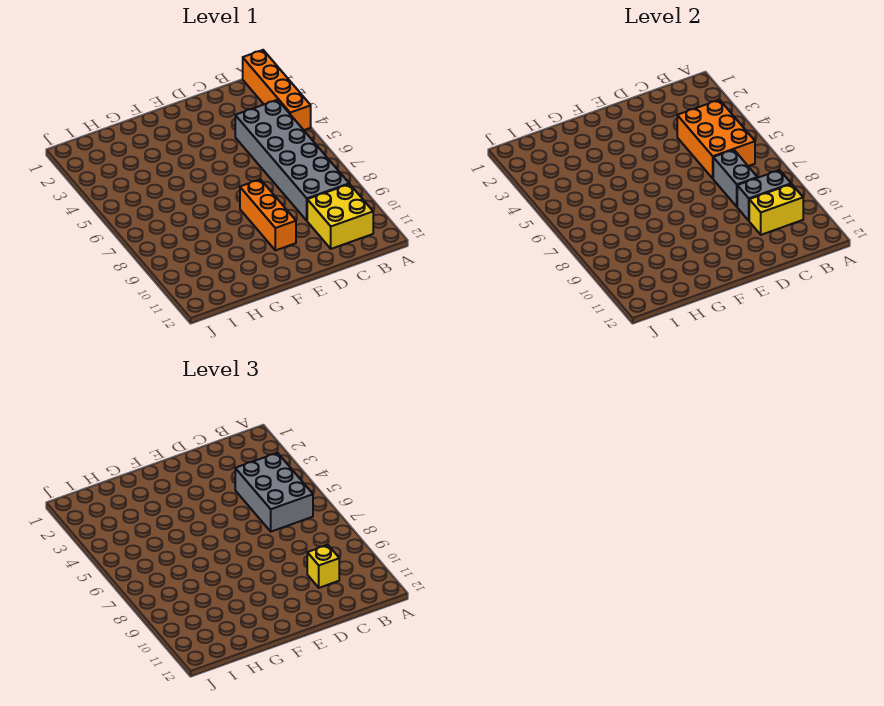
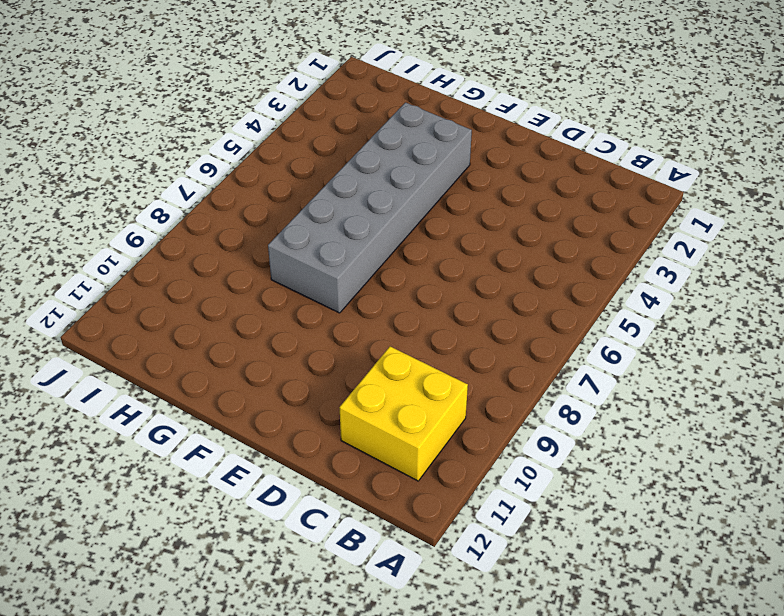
grey brick F3:G8 level 1 -> grey brick B4:C9 level 1
none -> orange brick A1:A4 level 1
none -> orange brick E8:E10 level 1

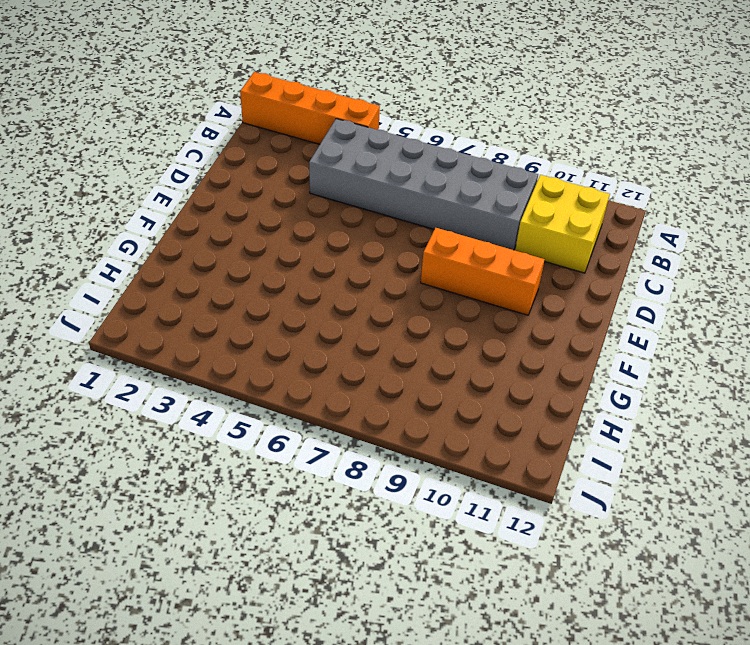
none -> orange brick B4:C6 level 2
none -> grey brick B9:C9 level 2

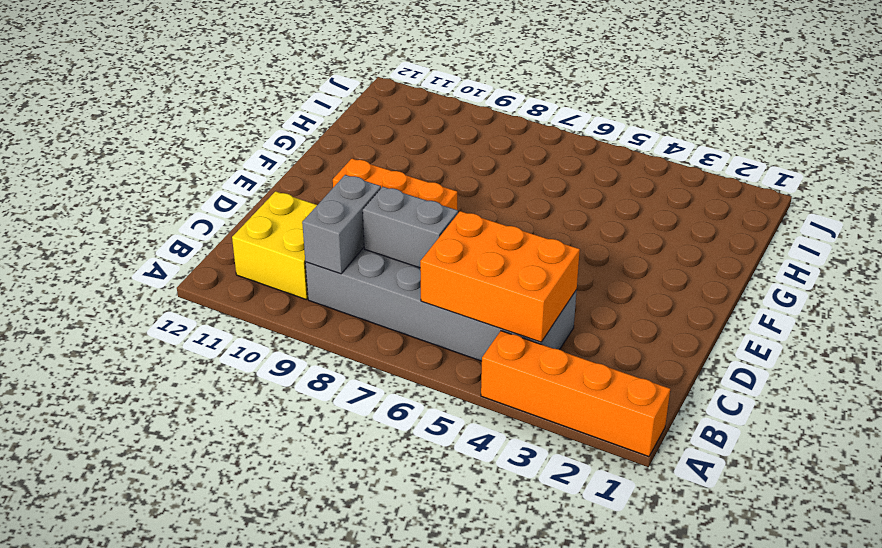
none -> yellow brick B10:C10 level 2
none -> grey brick B4:C6 level 3

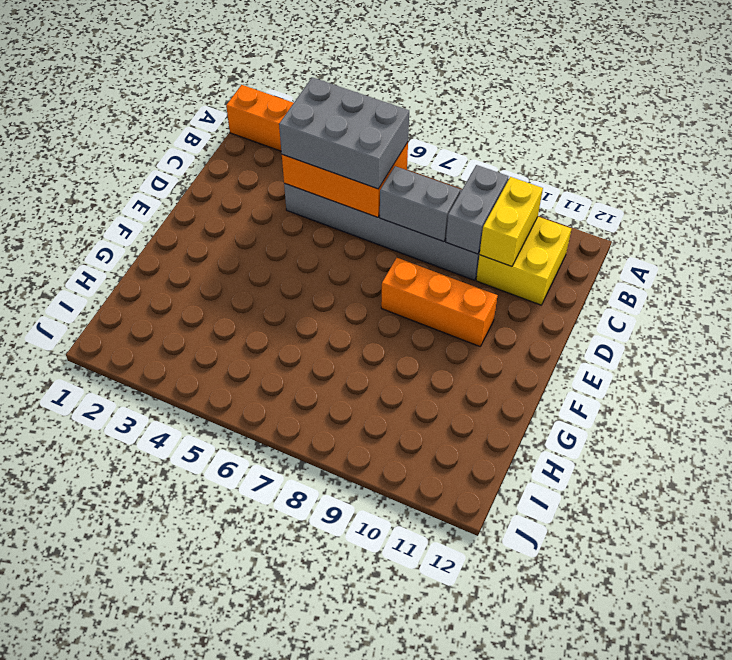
none -> yellow brick C10 level 3

